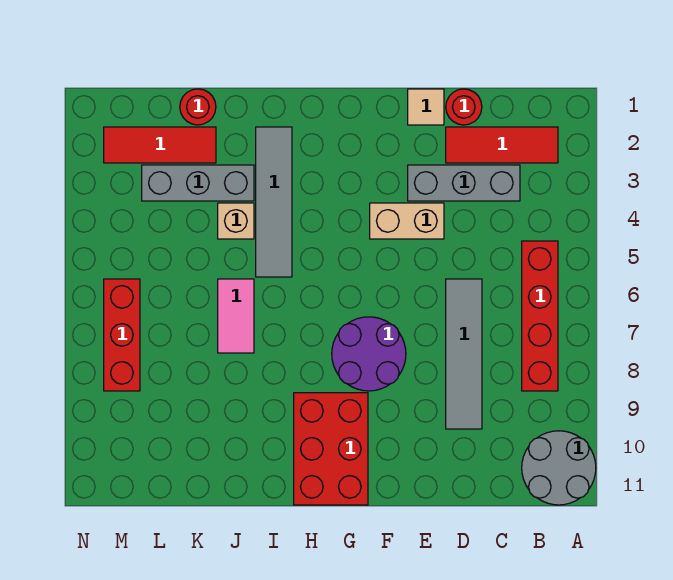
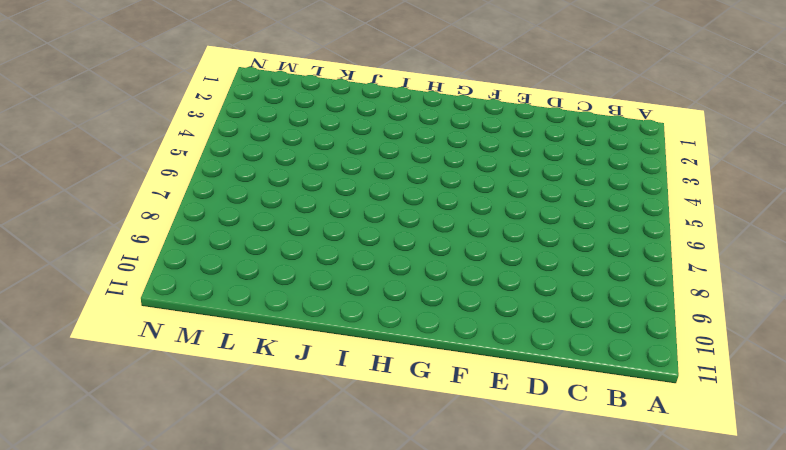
none -> grey round brick A10:B11 level 1
none -> red tile B2:D2 level 1
none -> red brick B5:B8 level 1

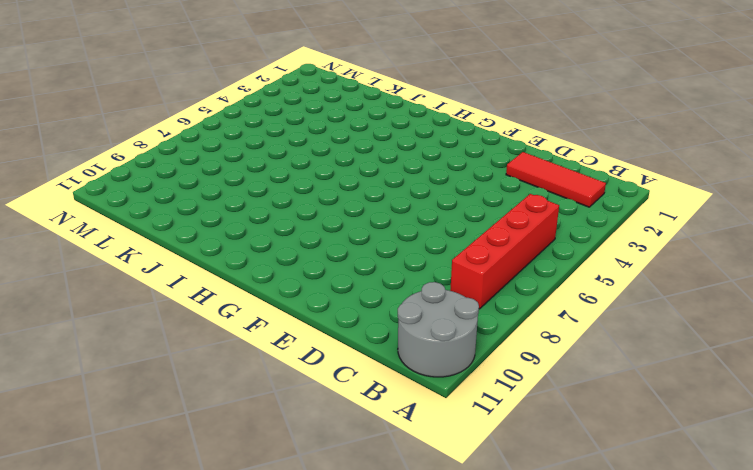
none -> grey brick C3:E3 level 1
none -> red round brick D1 level 1
none -> grey tile D6:D9 level 1

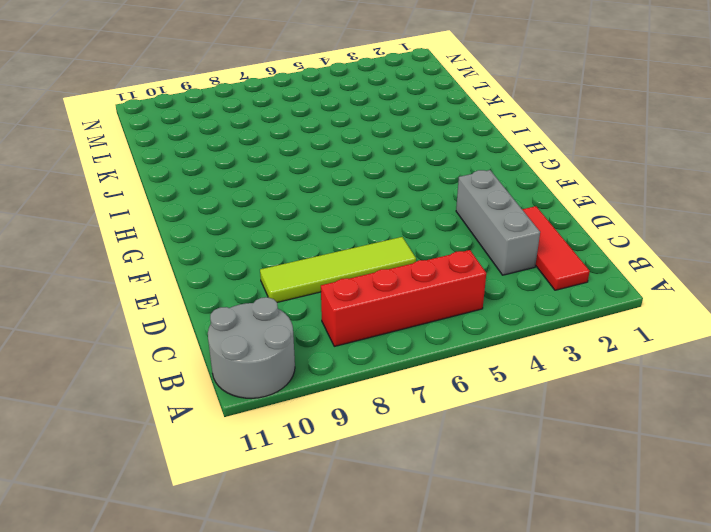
lime tile D6:D9 level 1 -> grey tile D6:D9 level 1
none -> red round brick D1 level 1
none -> tan tile E1 level 1
none -> tan brick E4:F4 level 1

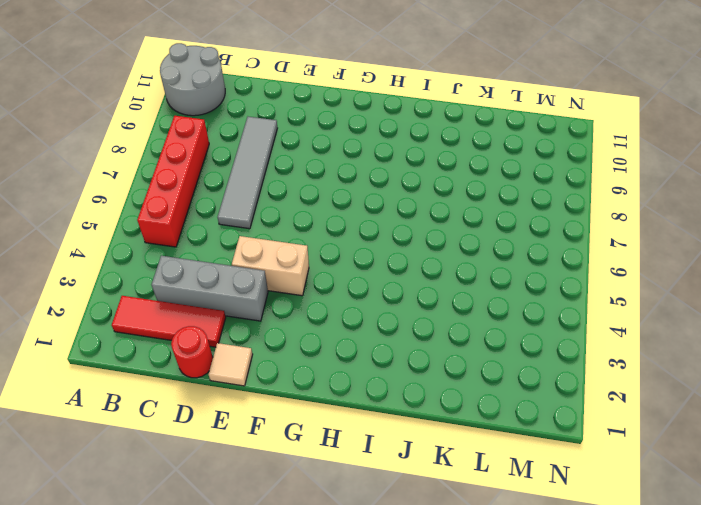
none -> purple round brick F7:G8 level 1
none -> red brick G9:H11 level 1
none -> grey tile I2:I5 level 1

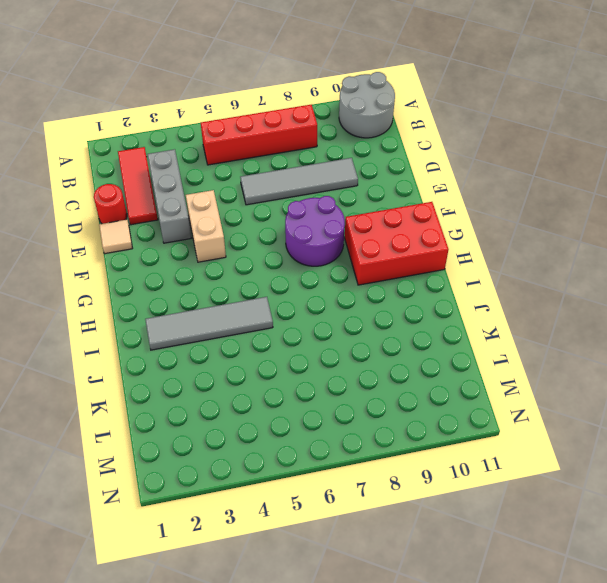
none -> grey brick J3:L3 level 1
none -> tan brick J4 level 1
none -> pink tile J6:J7 level 1

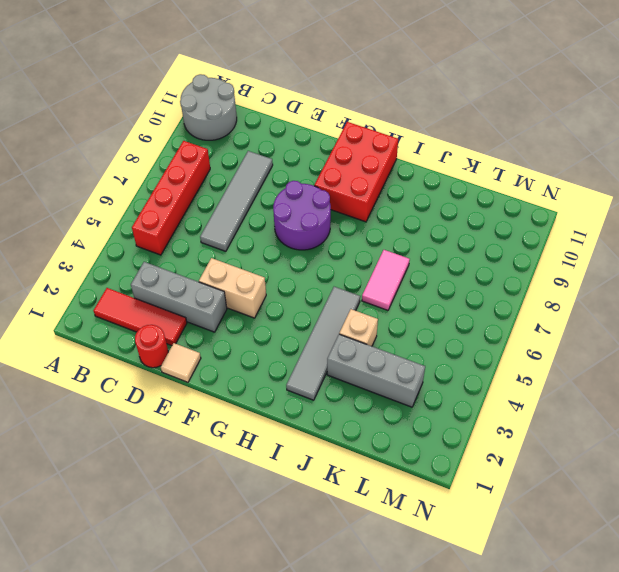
none -> red round brick K1 level 1
none -> red tile K2:M2 level 1
none -> red brick M6:M8 level 1

